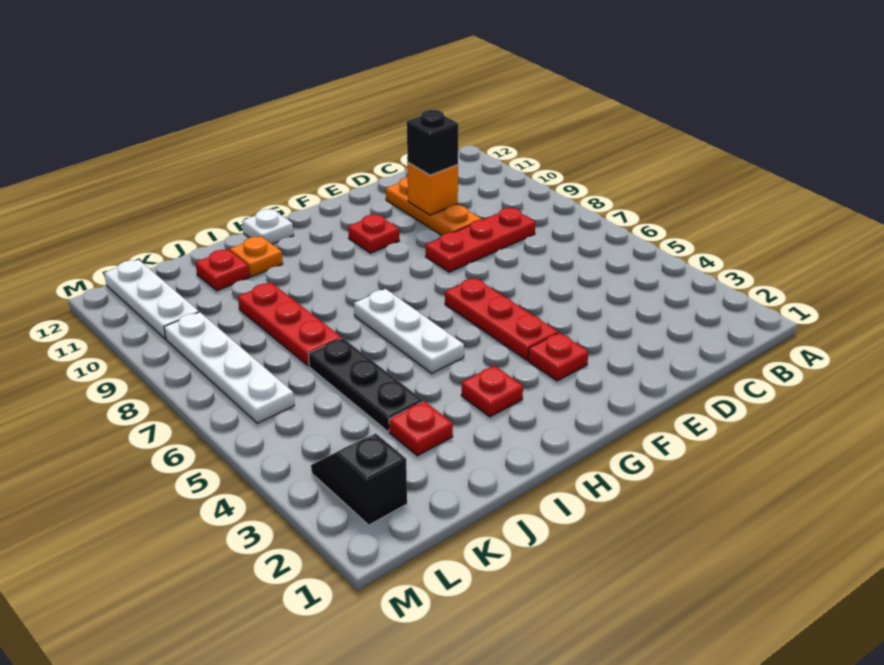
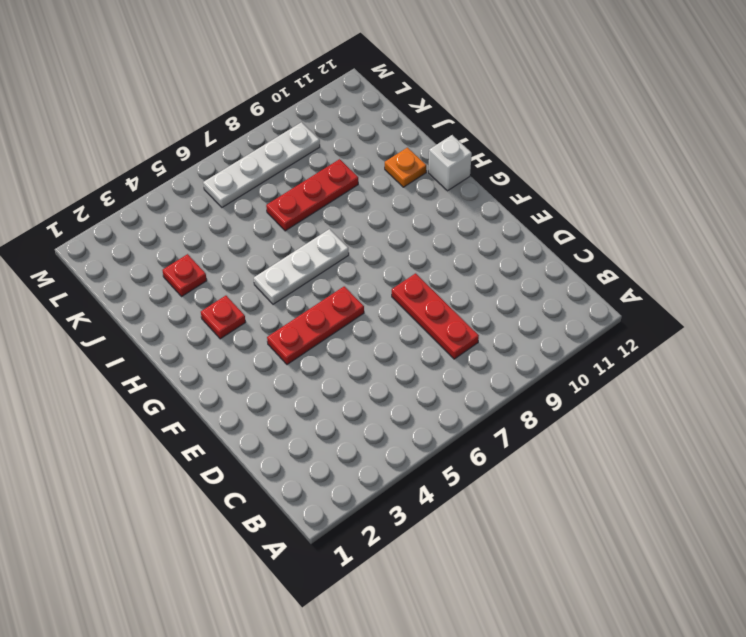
white brick H12 level 1 -> white plate H12 level 1
none -> orange plate D9:D11 level 1
none -> red plate F3 level 1
none -> red plate F10 level 1

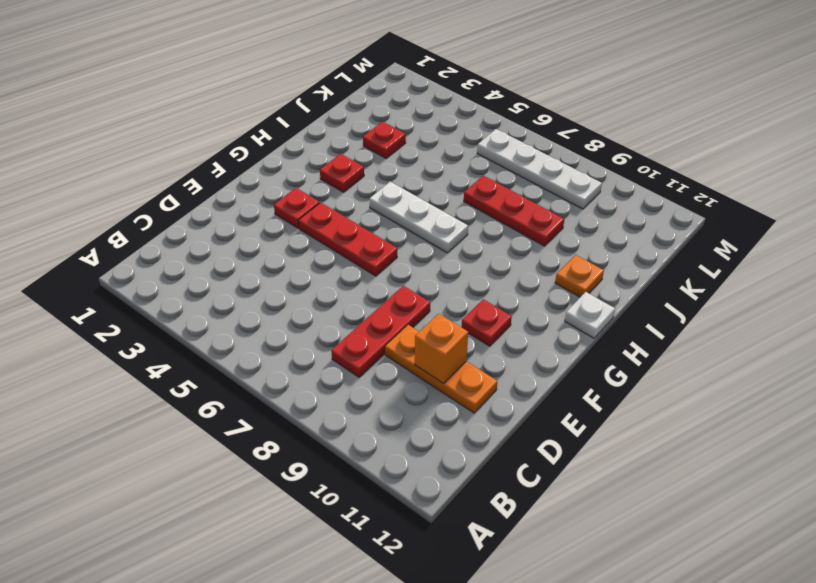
none -> black plate J4:J6 level 1
none -> red plate J11 level 1
none -> black slope L2:L3 level 1 top 2

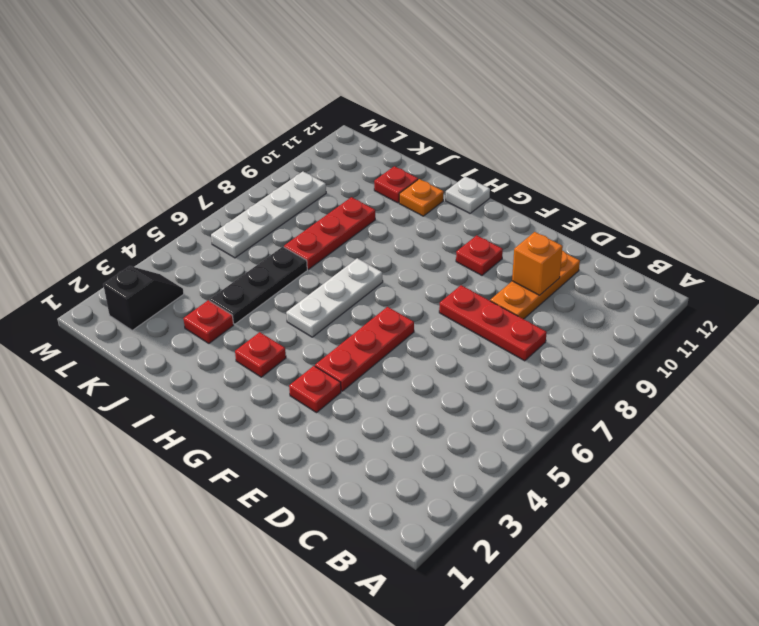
none -> white plate L10:L12 level 1
none -> black brick D10 level 3

